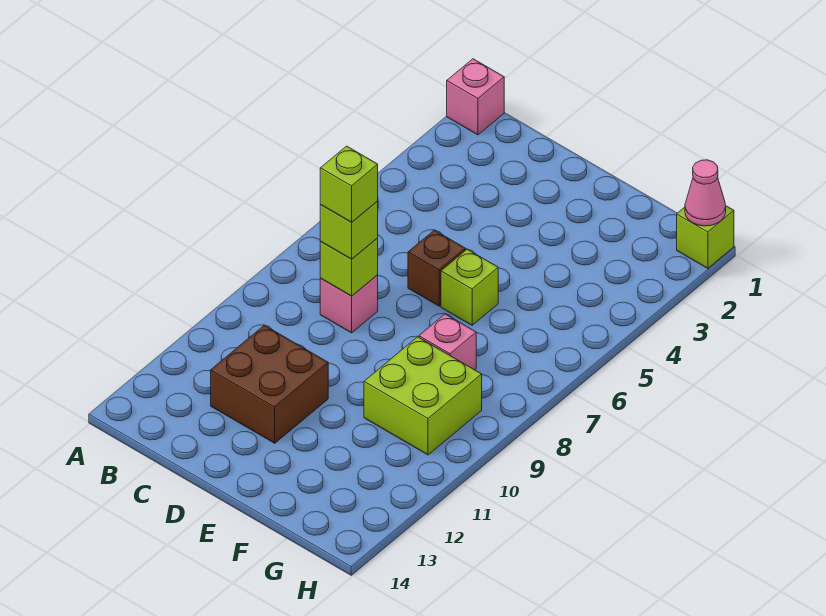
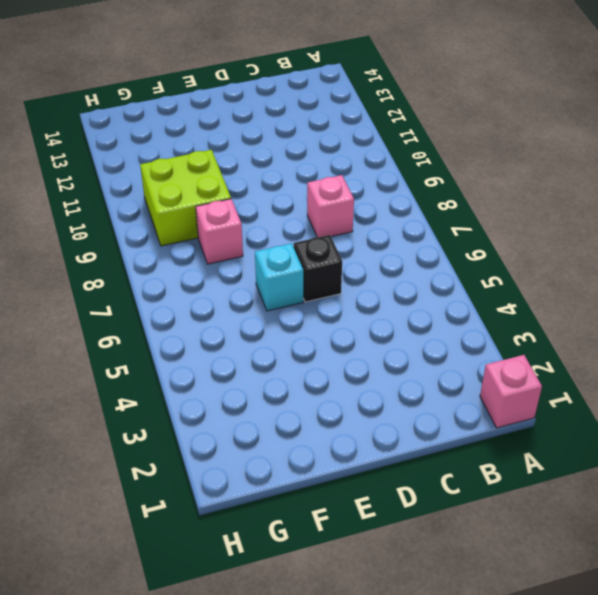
black brick D6 level 1 -> brown brick D6 level 1
cyan brick E6 level 1 -> lime brick E6 level 1
none -> brown brick C11:D12 level 1
none -> lime brick H1 level 1
none -> lime brick C8 level 2

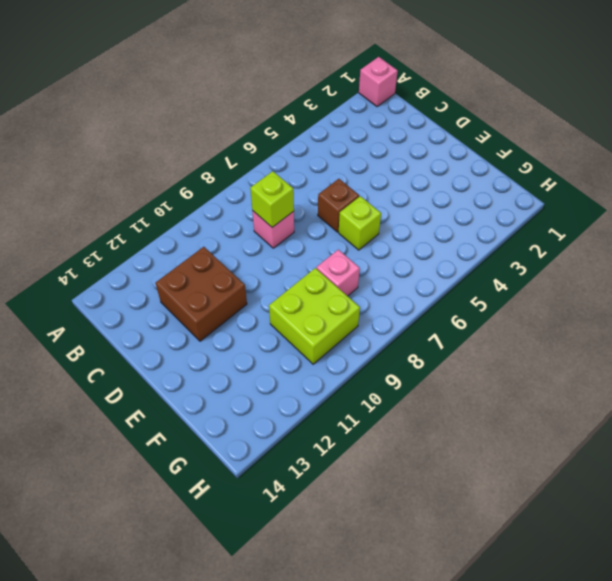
none -> lime brick H1 level 1
none -> pink cone H1 level 2
none -> lime brick C8 level 3

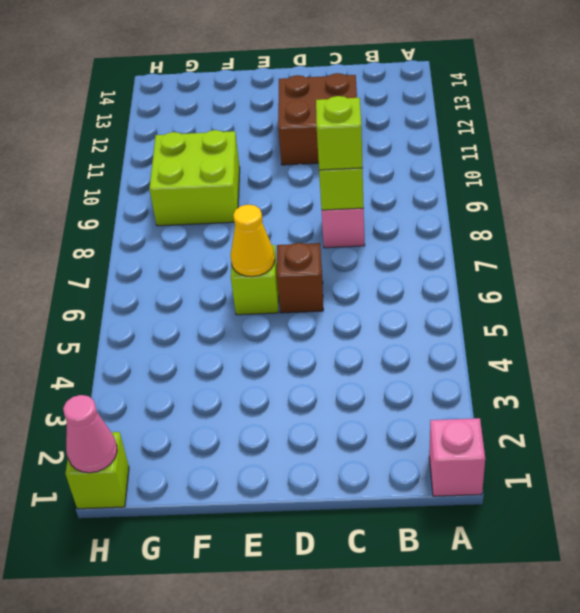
yellow cone E6 level 2 -> none
none -> pink brick F8 level 1
none -> lime brick C8 level 4

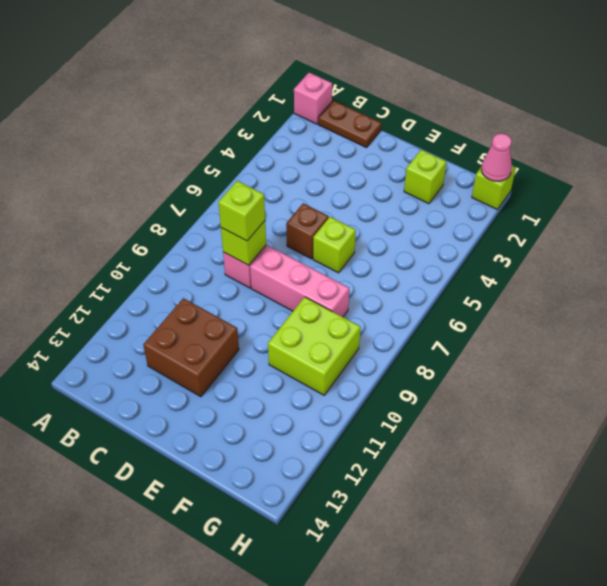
brown plate B1:C1 level 1 -> none
pink brick D8:F8 level 1 -> pink brick F8 level 1
lime brick F2 level 1 -> lime brick C8 level 4

